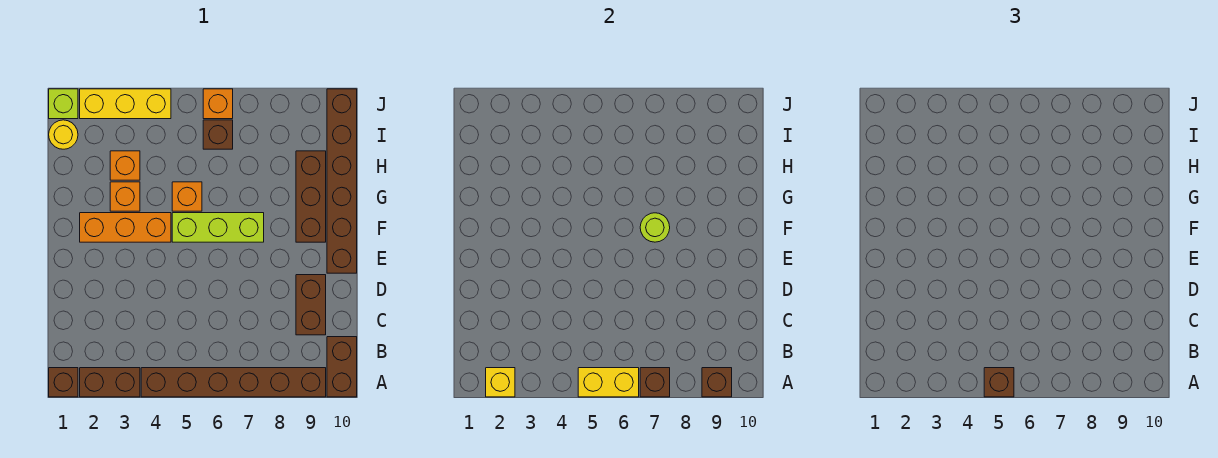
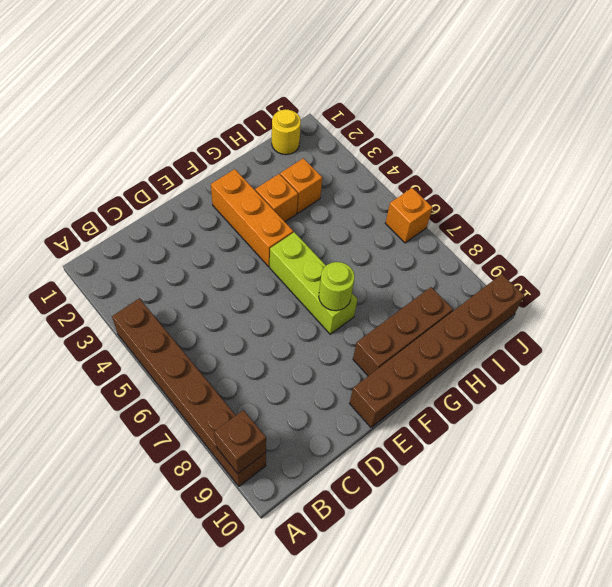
none -> brown brick A1 level 1
none -> brown brick A2:A3 level 1
none -> brown brick A10:B10 level 1

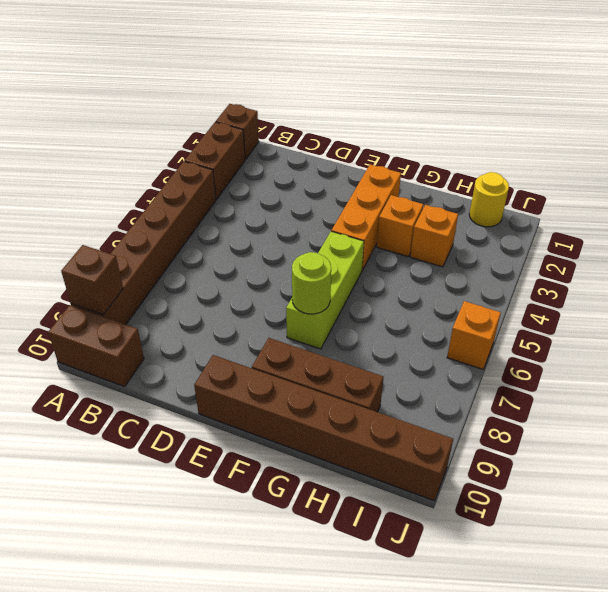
none -> brown brick C9:D9 level 1
none -> orange brick G5 level 1
none -> brown brick I6 level 1

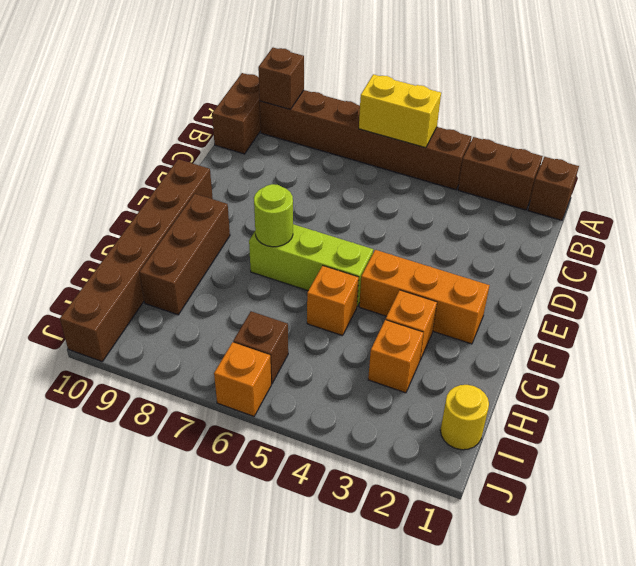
none -> brown brick C9:D9 level 1
none -> lime brick J1 level 1
none -> yellow brick J2:J4 level 1

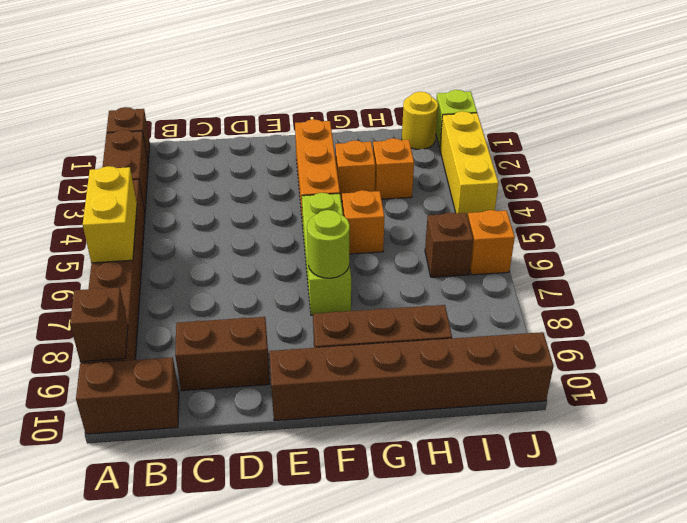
none -> yellow brick A2 level 2
none -> brown brick A7 level 2
none -> brown brick A5 level 3

